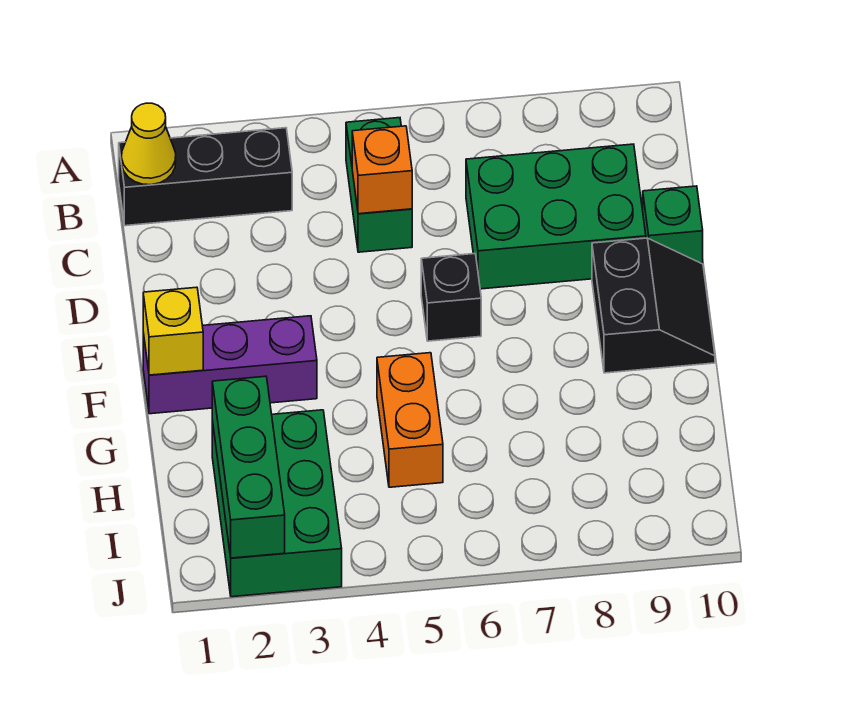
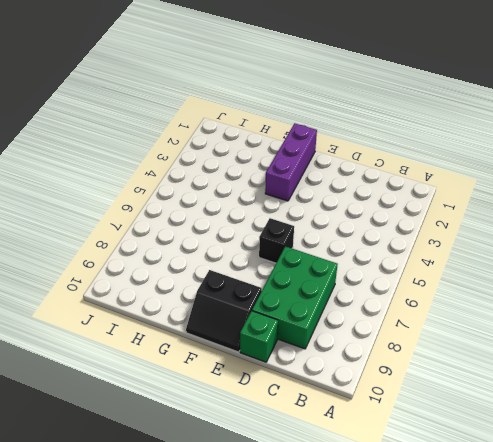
none -> black brick B1:B3 level 1
none -> green brick B5:C5 level 1
none -> orange brick G5:H5 level 1

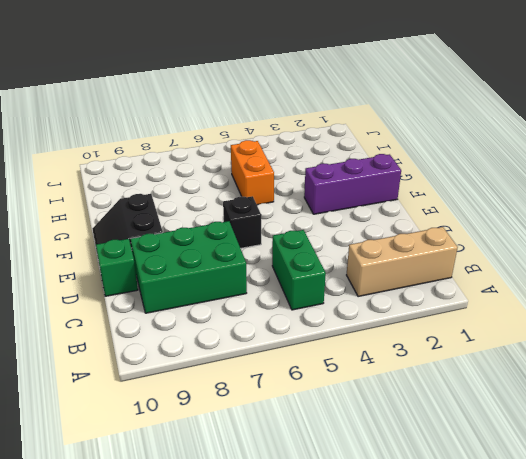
tan brick B1:B3 level 1 -> black brick B1:B3 level 1
none -> green brick H2:J3 level 1
none -> yellow cone B1 level 2
none -> orange brick C5 level 2

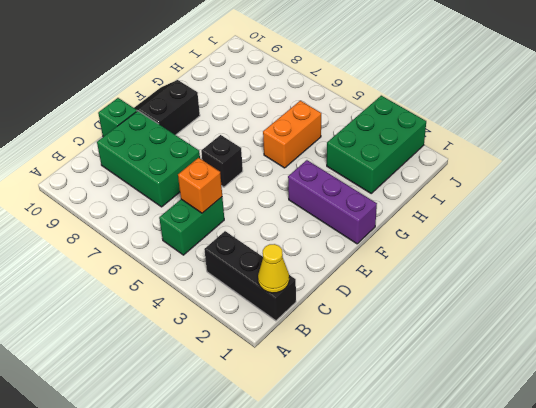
none -> yellow brick F1 level 2
none -> green brick H2:J2 level 2

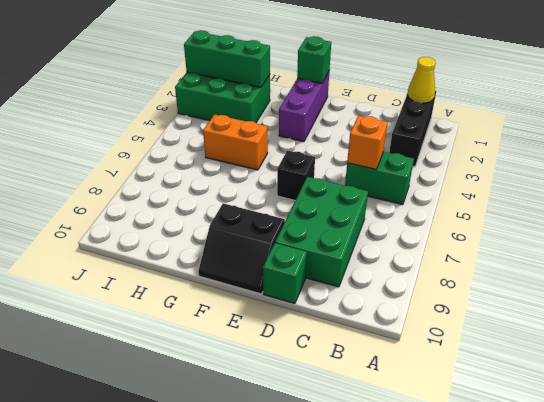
green brick F1 level 2 -> yellow brick F1 level 2

